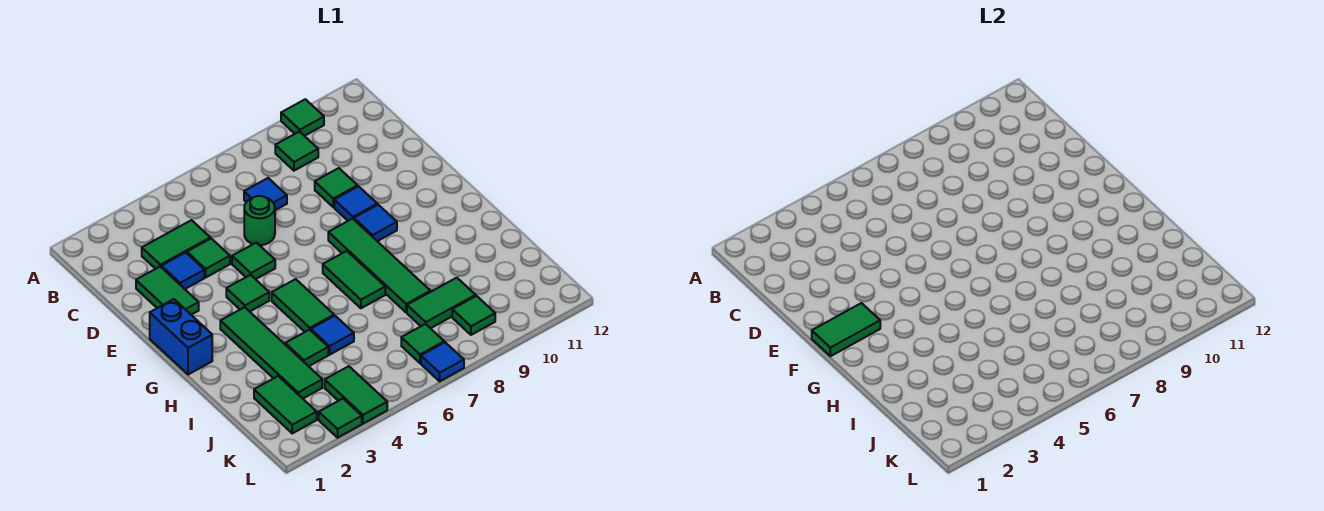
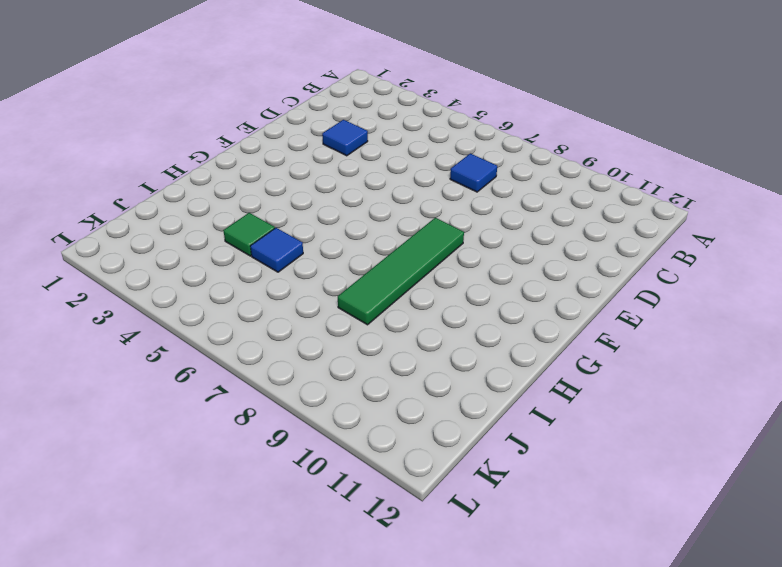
none -> green tile A10 level 1
none -> green tile B9 level 1
none -> green tile C3:C4 level 1

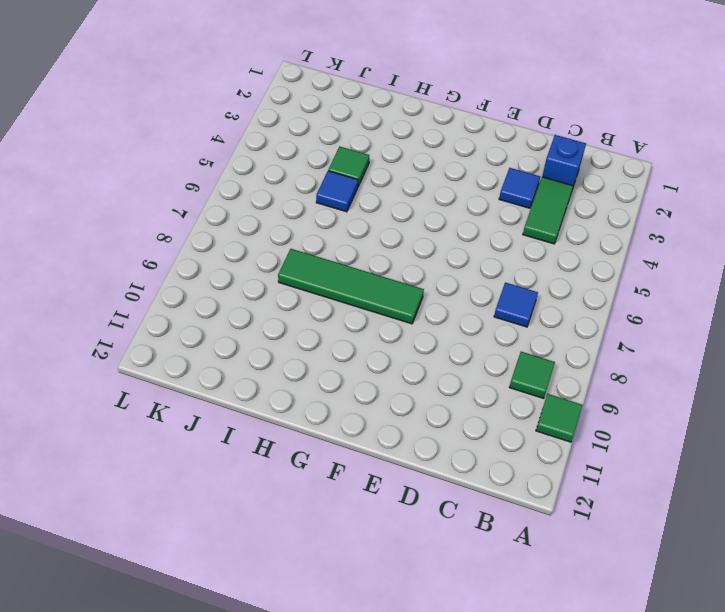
blue brick C2 level 1 -> none
none -> green tile D2:E2 level 1
none -> green tile D4 level 1
none -> green round brick D6 level 1

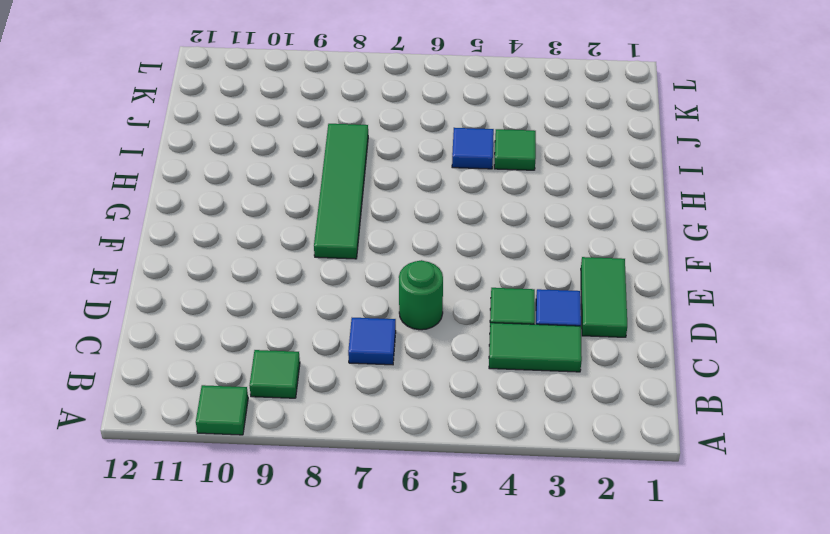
none -> green tile D9 level 1
none -> green tile E5 level 1
none -> blue tile E9 level 1

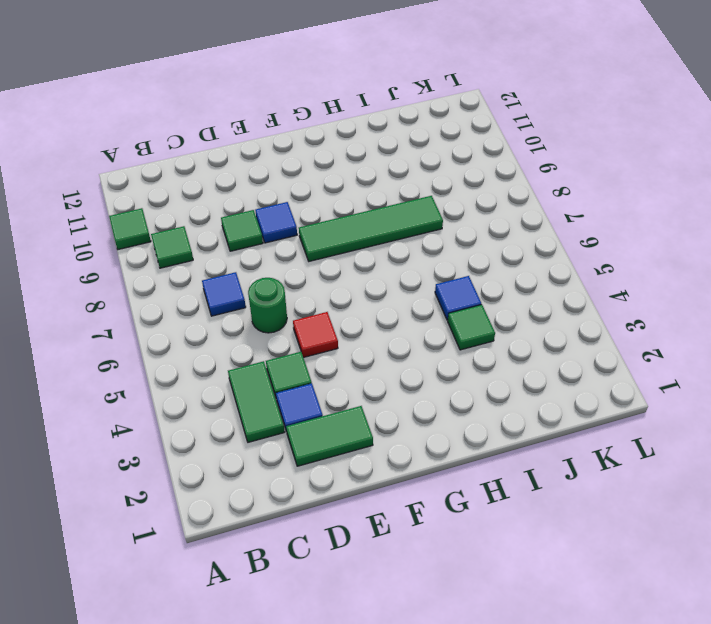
red tile E5 level 1 -> green tile E5 level 1
none -> blue brick F1:G1 level 1
none -> green tile F4 level 1
none -> blue tile F9 level 1

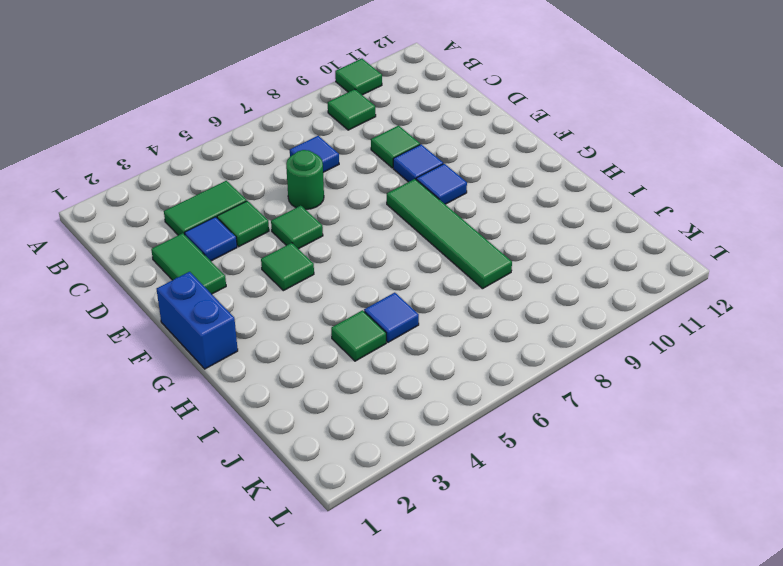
none -> green tile G3:J3 level 1
none -> green tile G5:H5 level 1
none -> green tile G7:H7 level 1

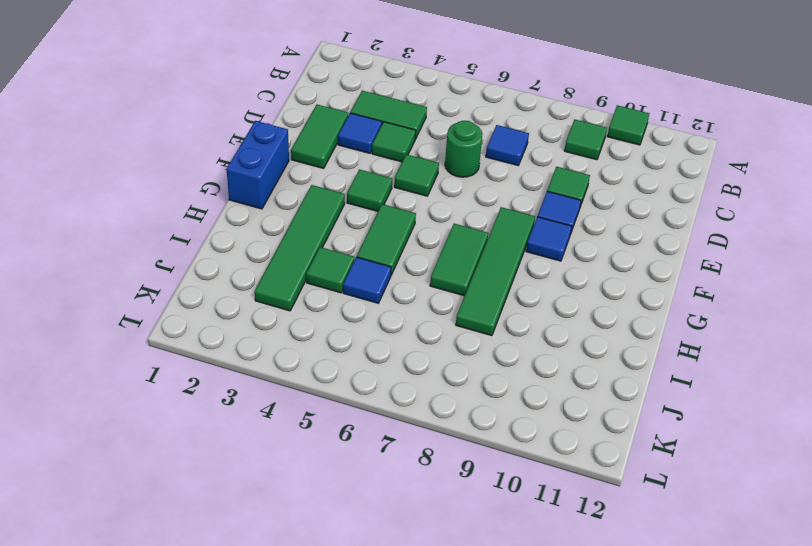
none -> green tile J2:K2 level 1
none -> green tile J8:J9 level 1
none -> green tile K4:L4 level 1

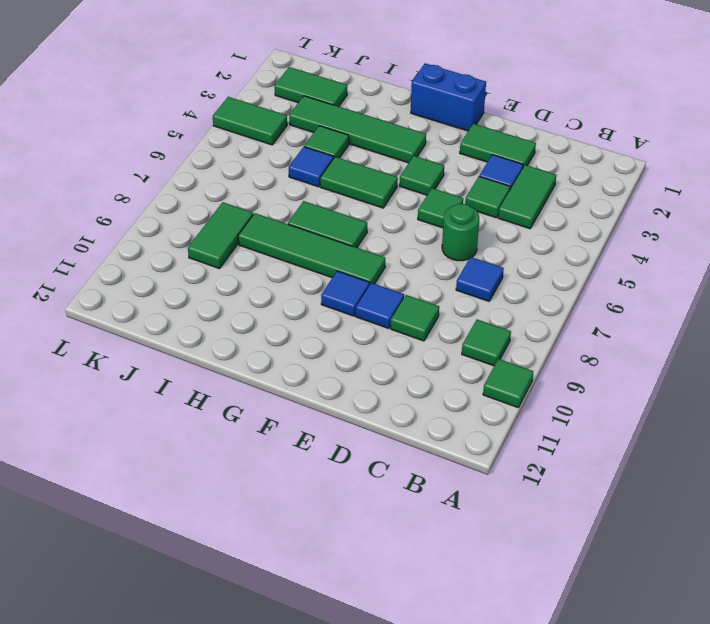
none -> green tile K7 level 1
none -> green tile K9 level 1
none -> green tile L3 level 1

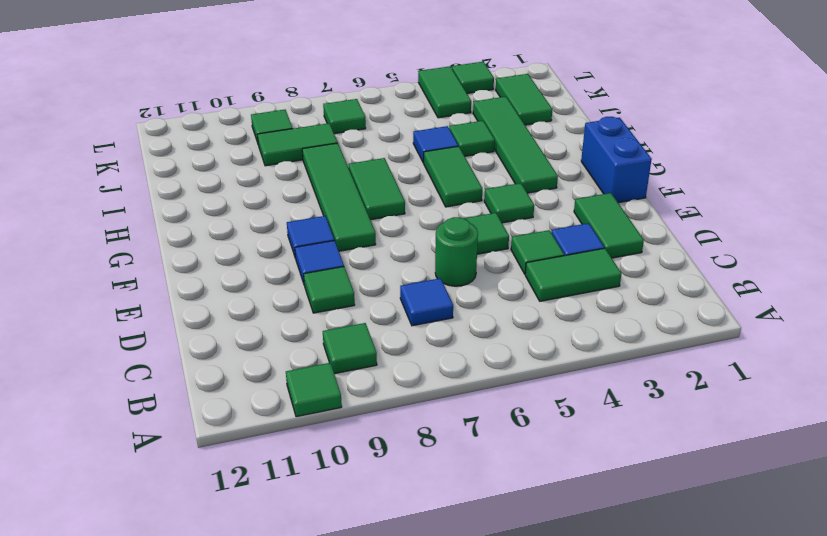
none -> blue tile L7 level 1
none -> green tile F1:F2 level 2

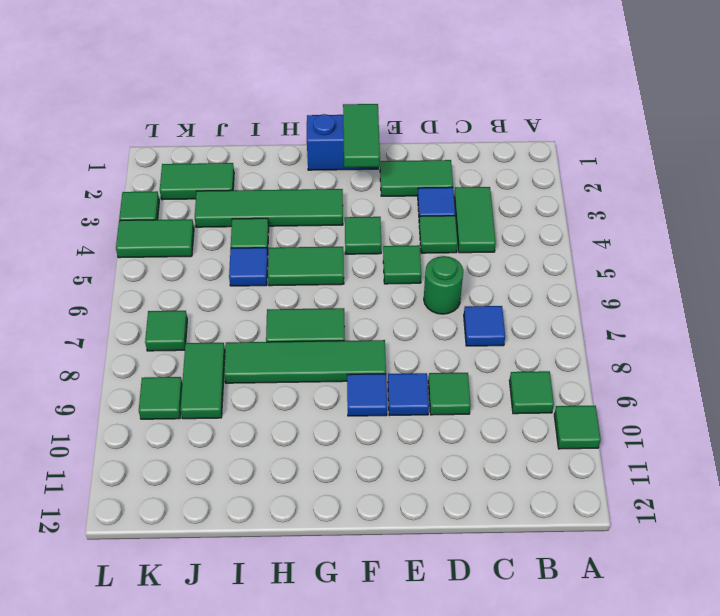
none -> blue tile L7 level 1

